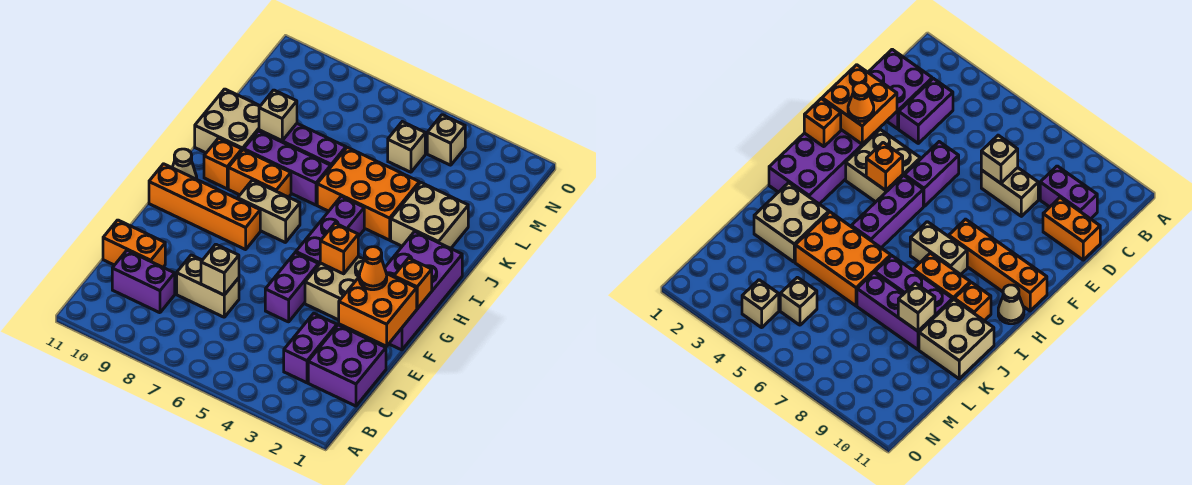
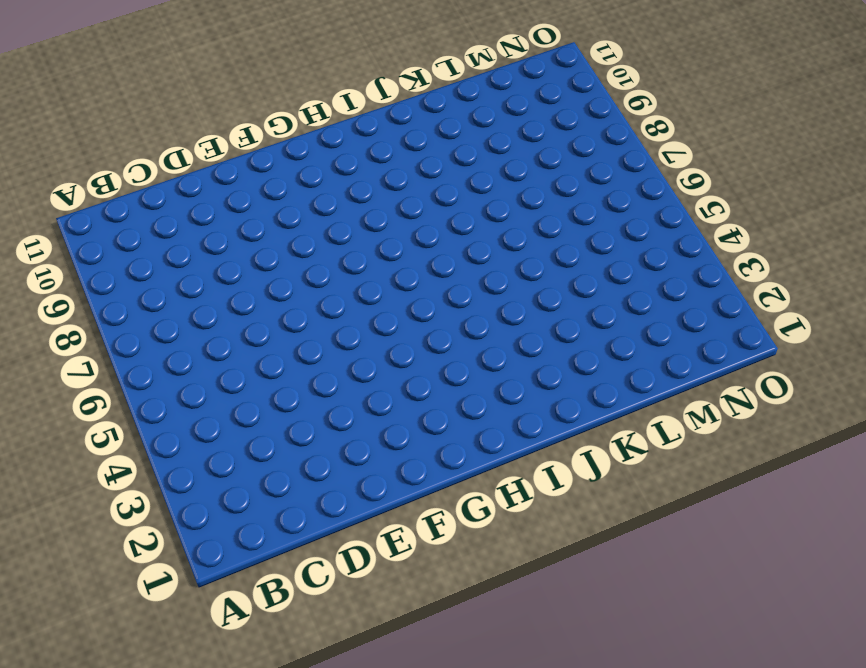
none -> purple brick C1:D2 level 1
none -> purple brick C3:D3 level 1
none -> purple brick C9:C10 level 1

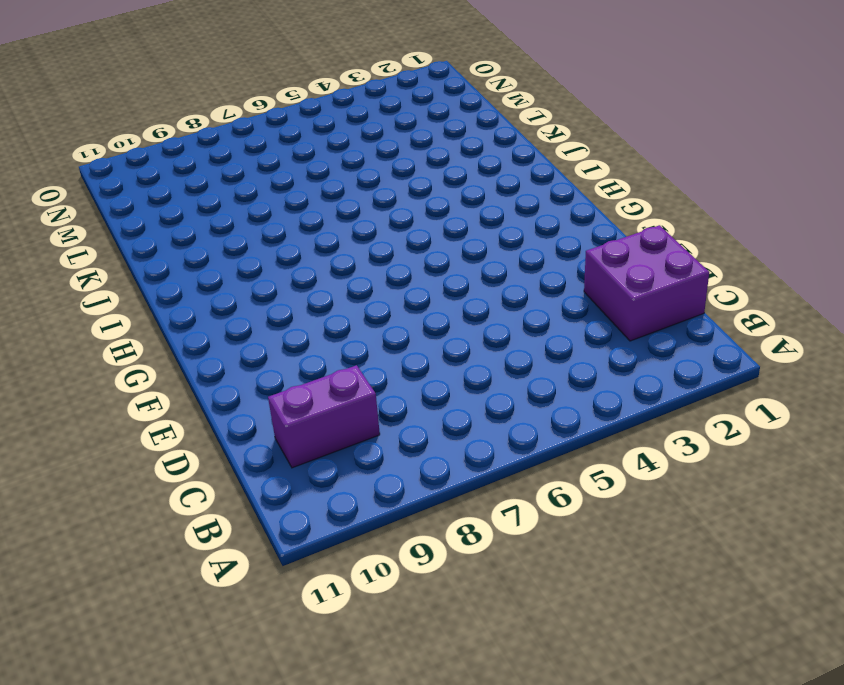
none -> purple brick C3:D3 level 1
none -> tan brick D7:D8 level 1
none -> orange brick D10:D11 level 1

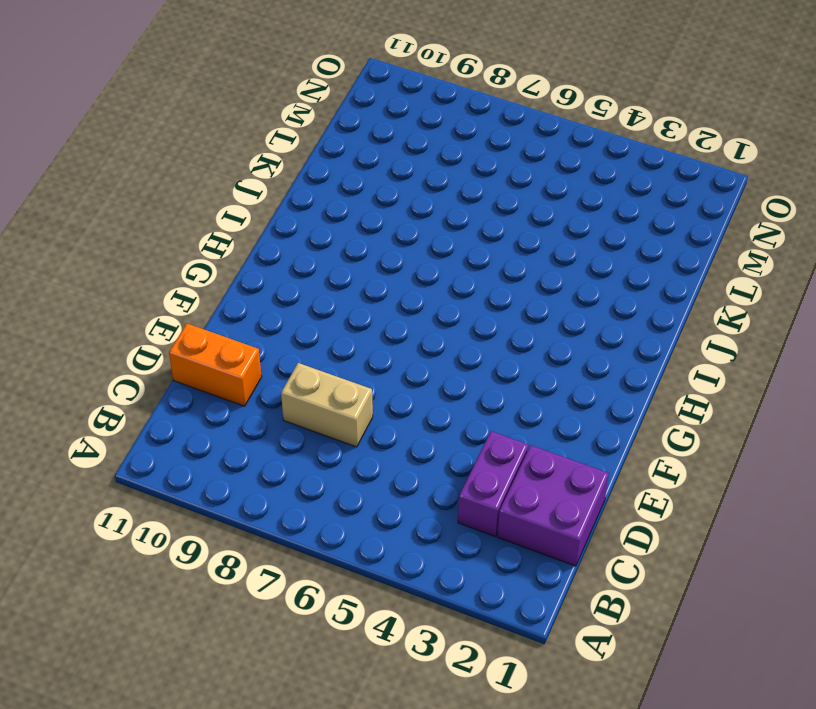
none -> purple brick C9:C10 level 1
none -> purple brick E5:F5 level 1
none -> purple brick F1:I2 level 1

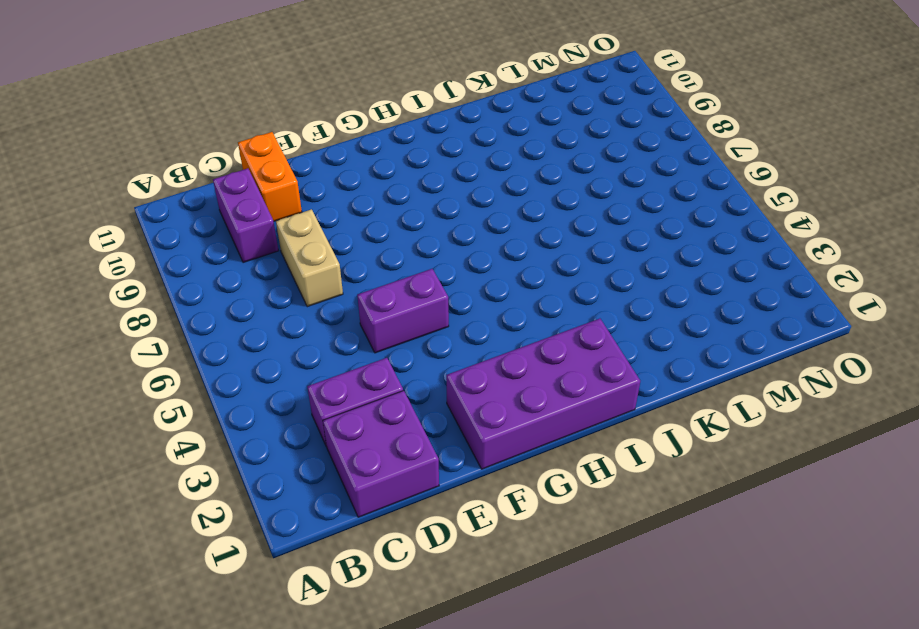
none -> tan brick F3:G4 level 1
none -> purple brick G5:I5 level 1
none -> orange brick G8:G11 level 1

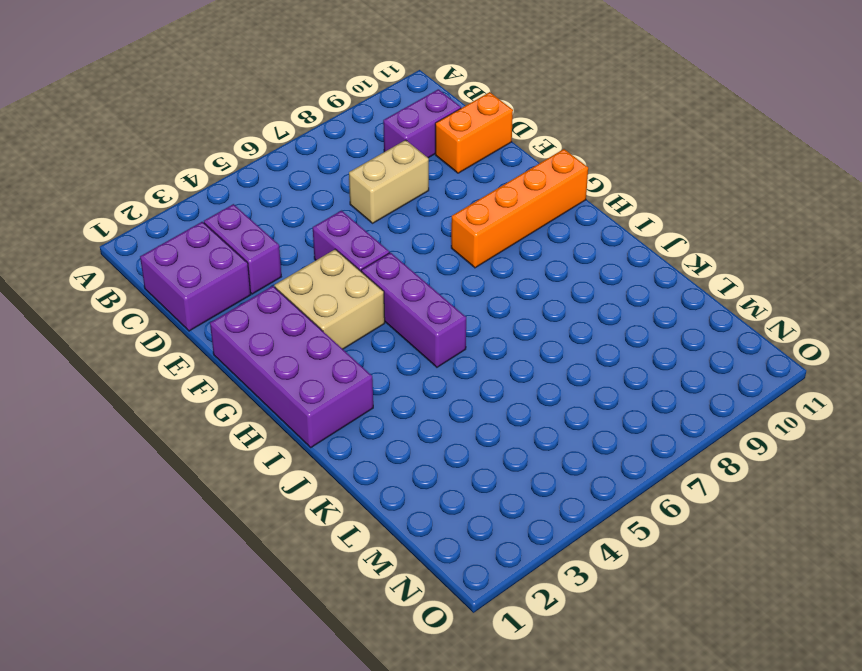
none -> tan brick H7:H8 level 1
none -> tan cone H11 level 1
none -> orange brick I8:I9 level 1

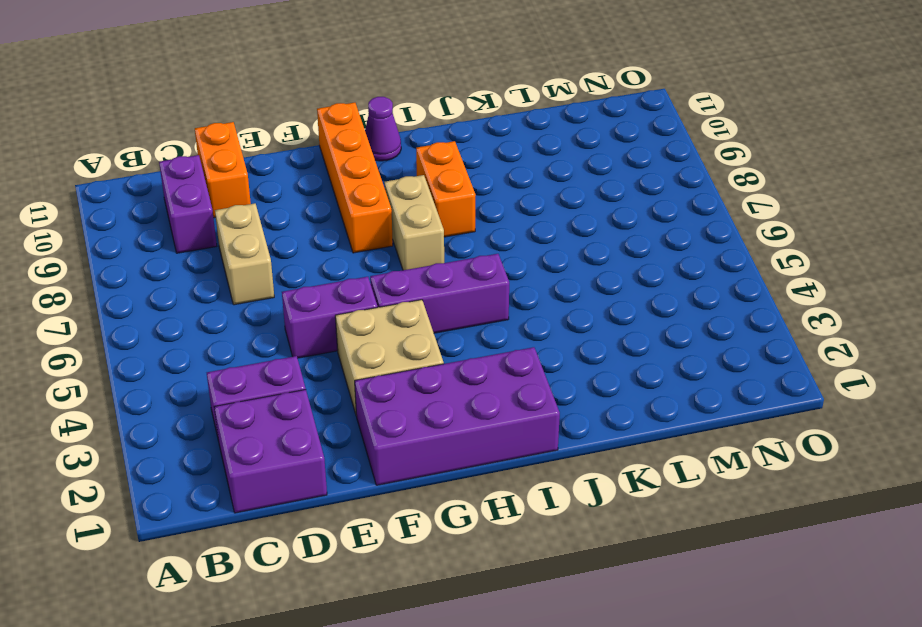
purple cone H11 level 1 -> tan cone H11 level 1
none -> orange brick I10 level 1
none -> tan brick J2:K3 level 1
none -> orange brick J4:K6 level 1

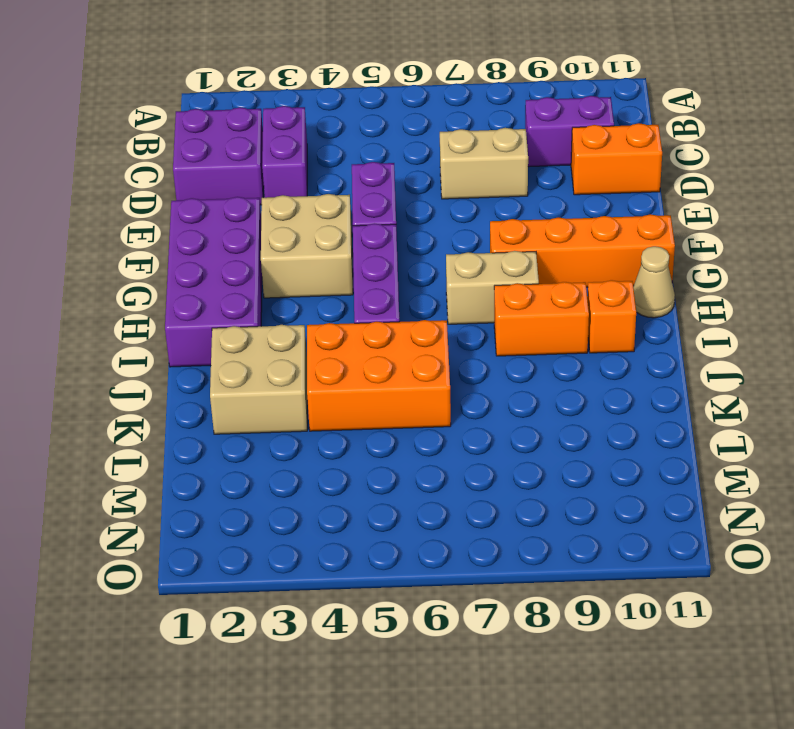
none -> purple brick J7:J9 level 1
none -> tan brick J10:K11 level 1
none -> purple brick K7:K9 level 1

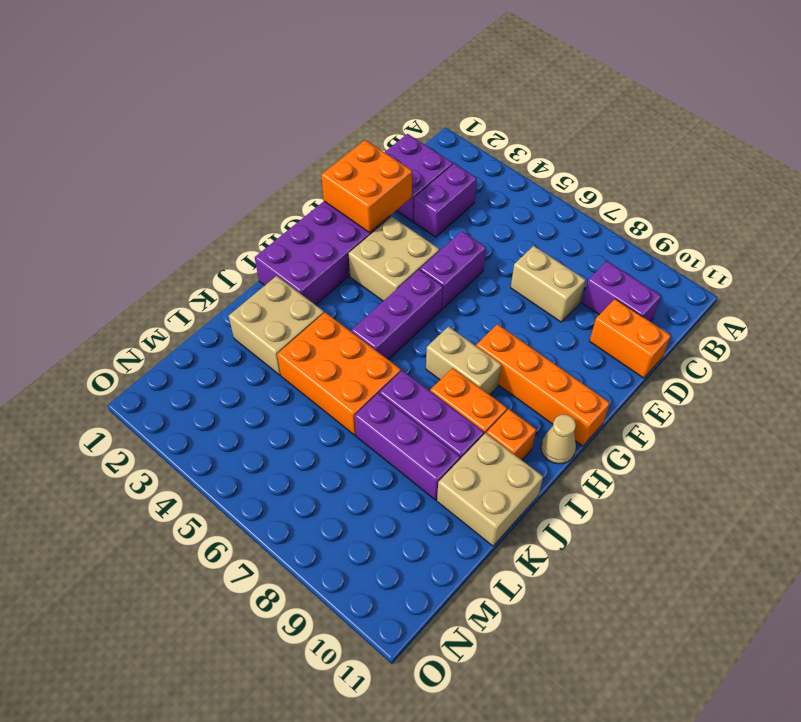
none -> tan brick M5 level 1
none -> tan brick N4 level 1
none -> tan brick D7 level 2

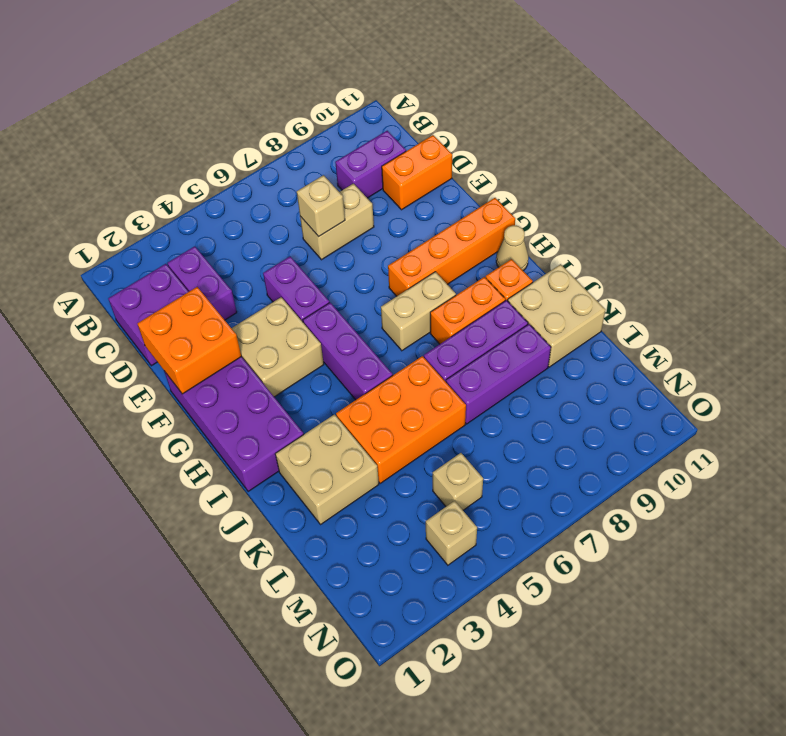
none -> orange brick G1 level 2
none -> orange brick G4 level 2
none -> tan brick K9 level 2

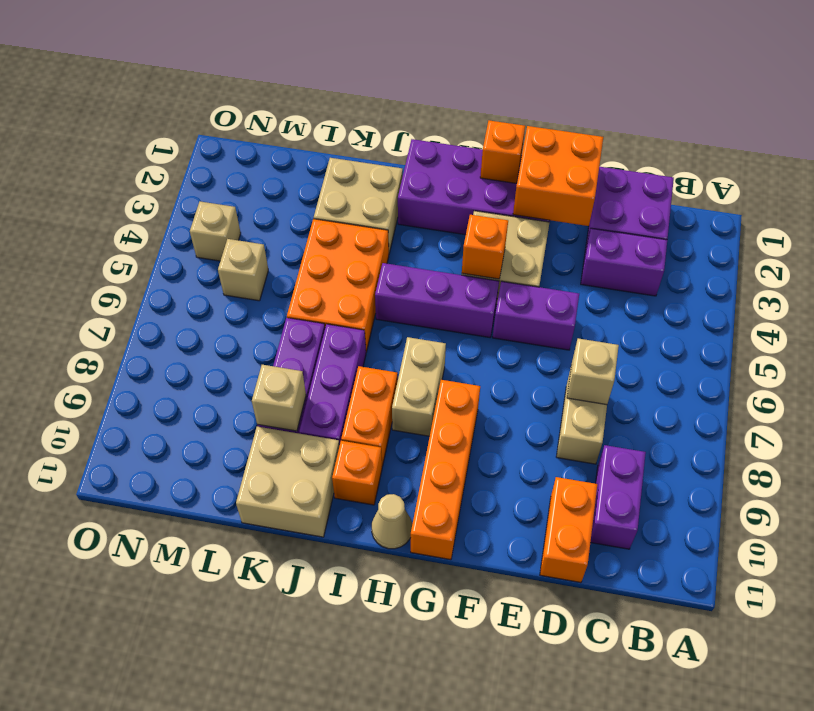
none -> orange cone F2 level 3

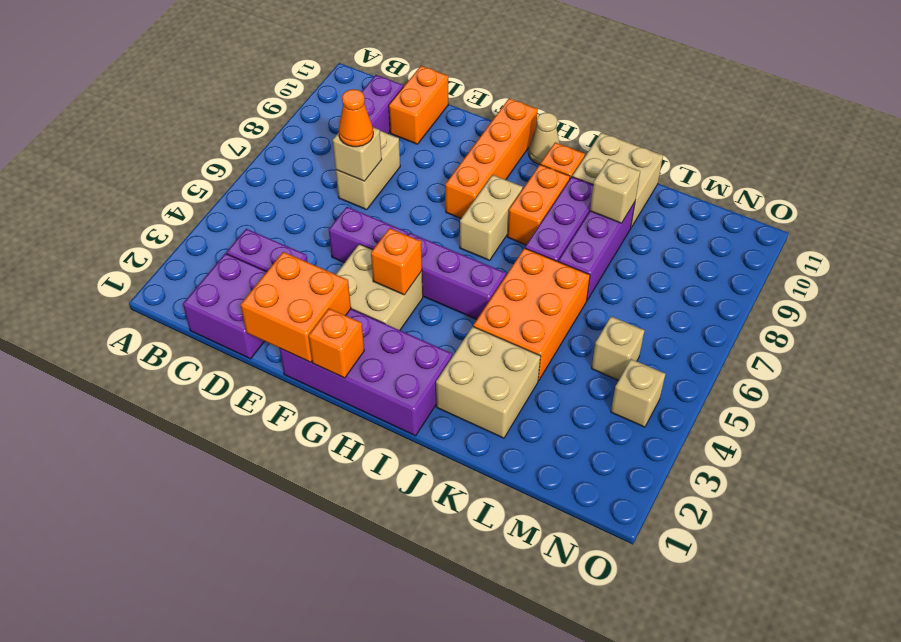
orange cone D7 level 3 -> orange cone F2 level 3

